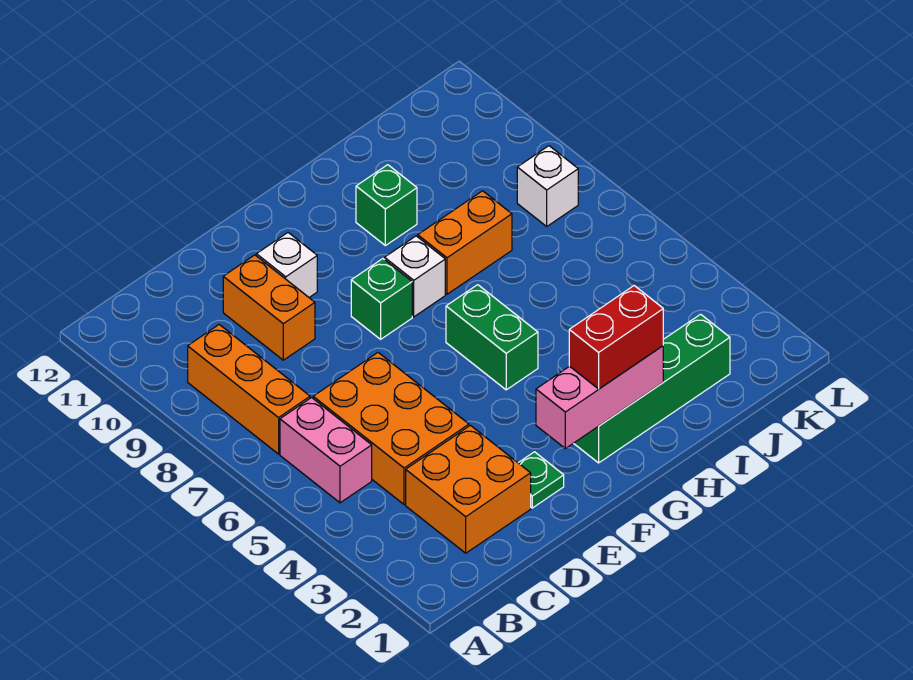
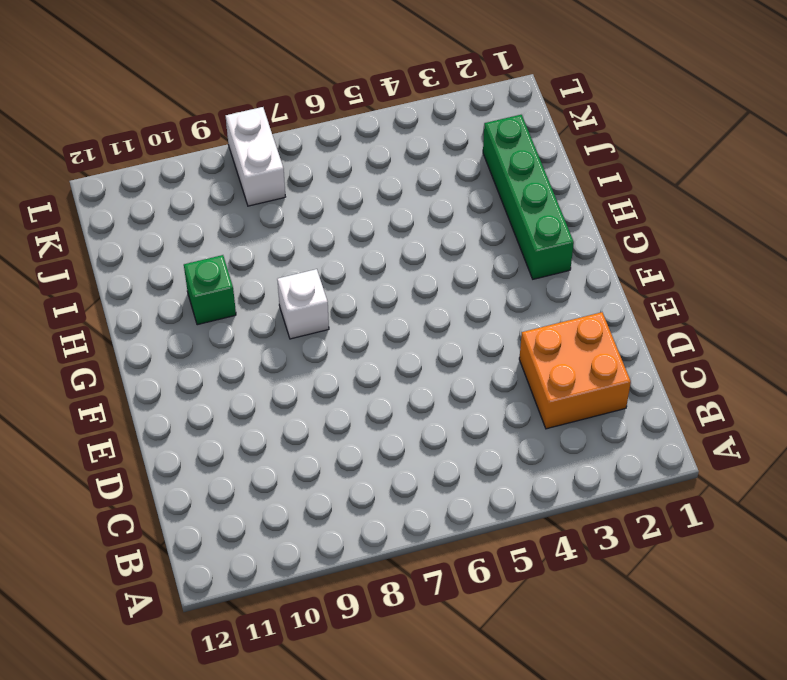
white brick K8:L8 level 1 -> white brick K8 level 1
none -> pink brick B5:B6 level 1
none -> orange brick B7:B9 level 1
none -> orange brick C4:D6 level 1

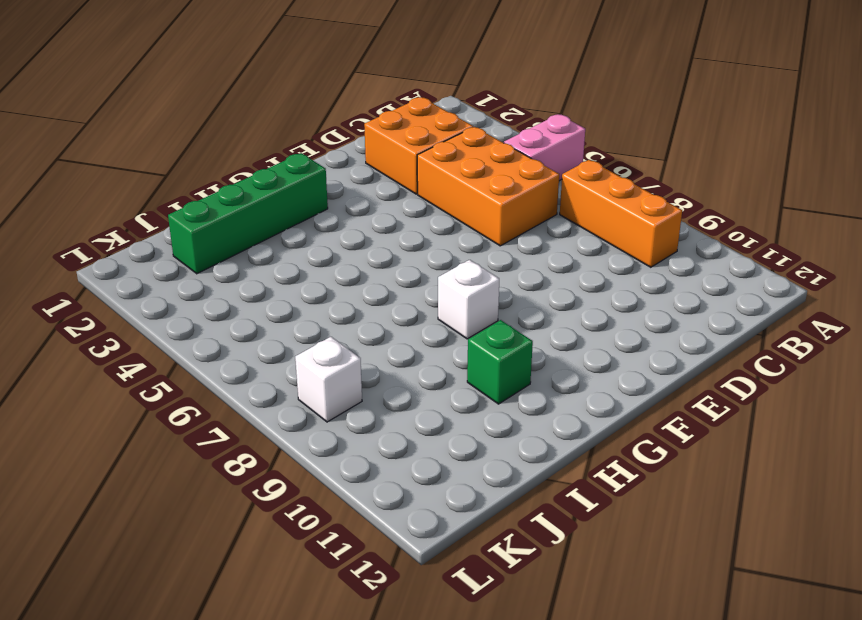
pink brick A5:B5 level 1 -> pink brick B5:B6 level 1
none -> orange brick D9:D10 level 1
none -> green plate E2 level 1
none -> white brick E10 level 1

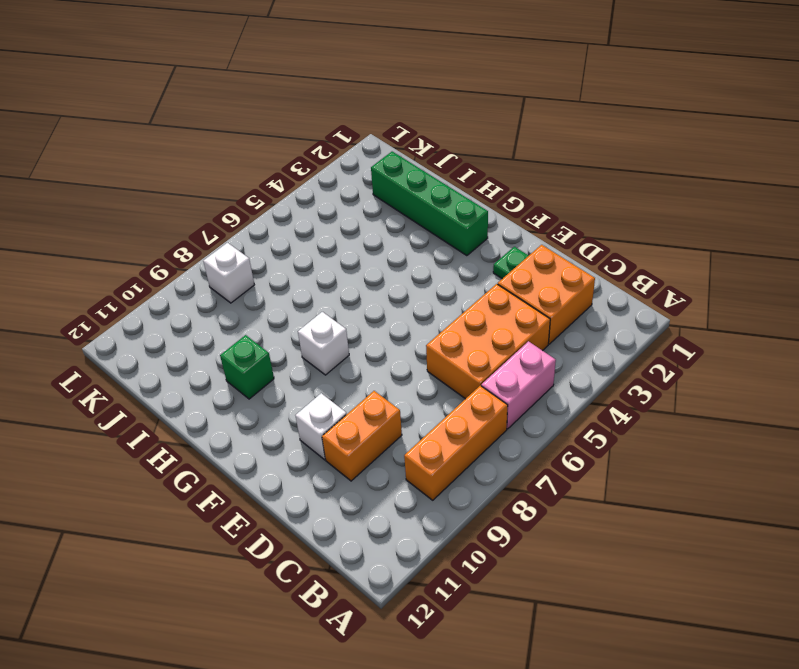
none -> green brick F8 level 1
none -> green brick G5:G6 level 1
none -> orange brick H8:I8 level 1

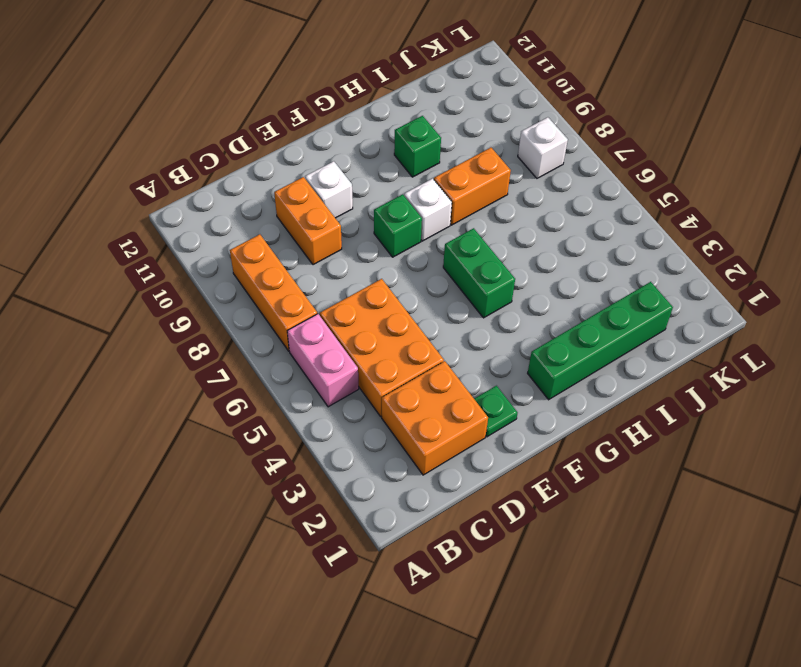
none -> pink brick F2:H2 level 2
none -> red brick G2:H2 level 3

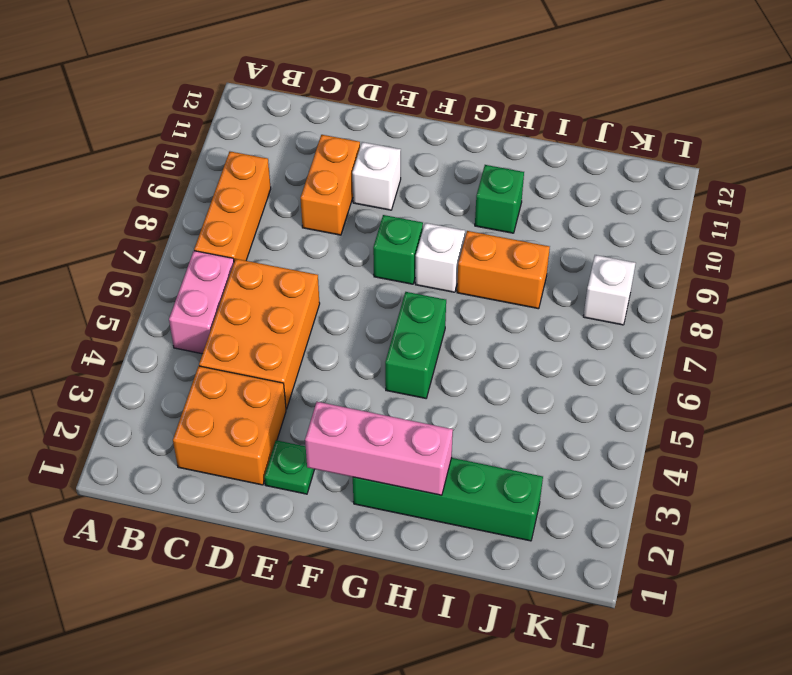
none -> red brick G2:H2 level 3

